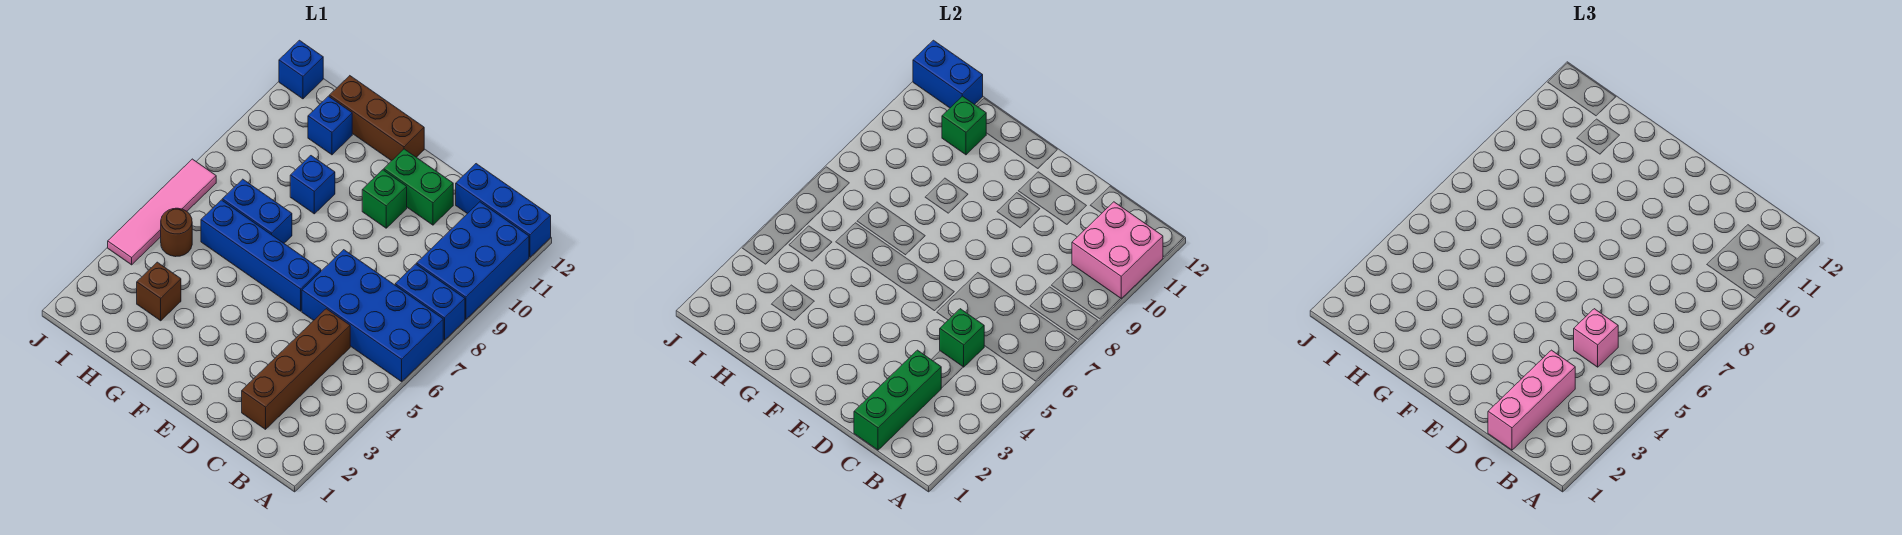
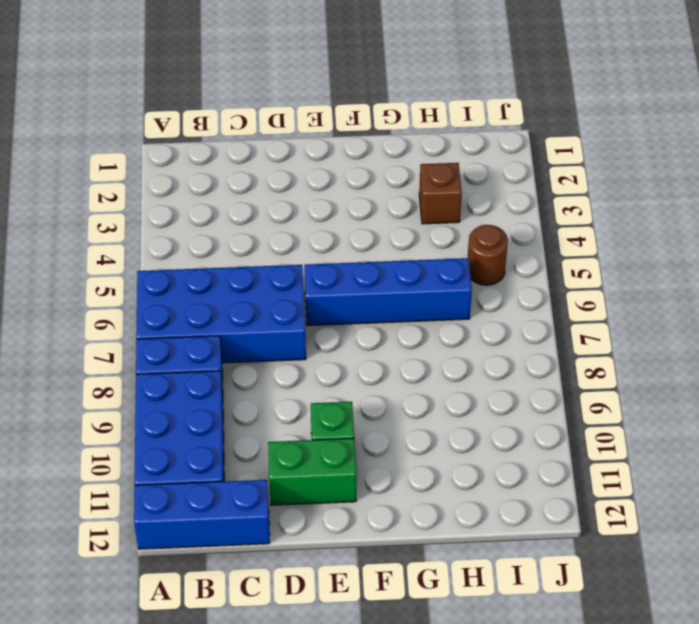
none -> brown brick C2:C5 level 1
none -> brown brick F12:H12 level 1
none -> blue brick G7:H7 level 1

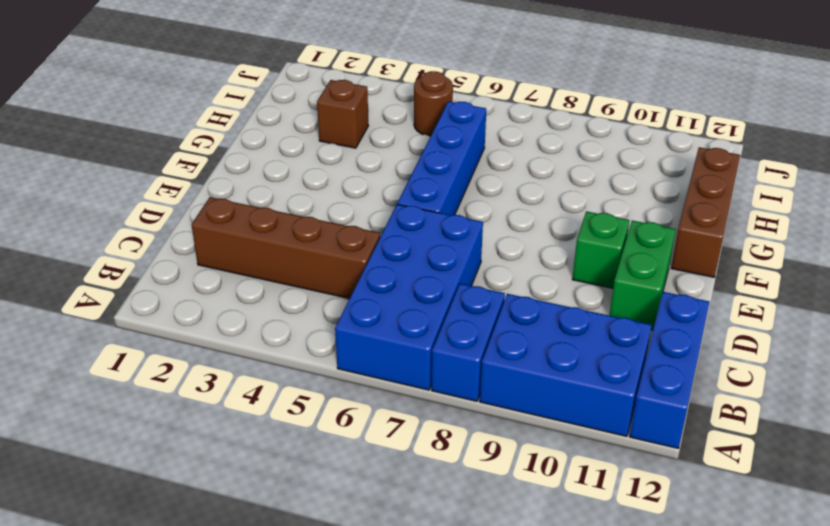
none -> blue brick G7:H7 level 1
none -> blue brick G9 level 1
none -> blue brick H11 level 1

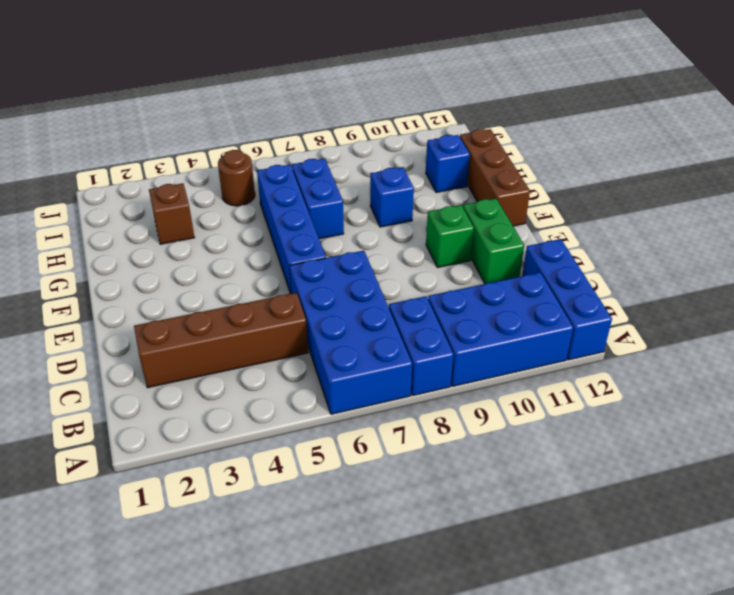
none -> pink tile J4:J7 level 1
none -> blue brick J12 level 1
none -> pink brick A10:B11 level 2

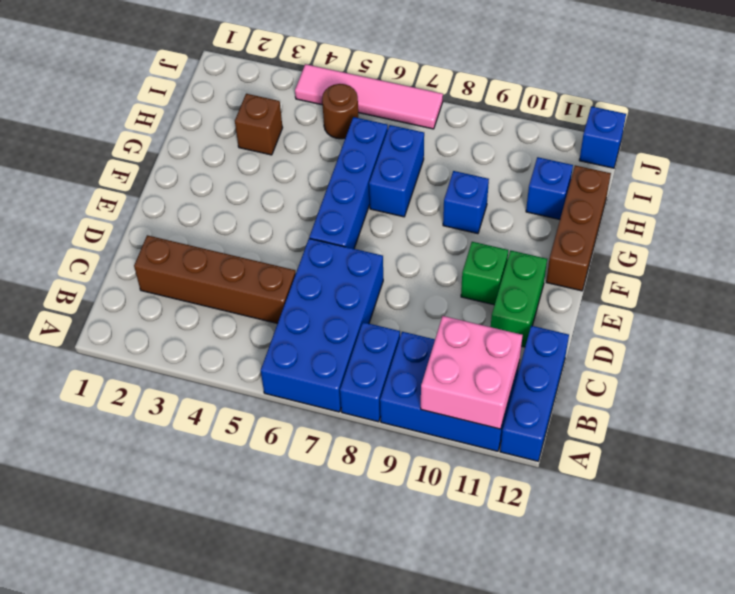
none -> green brick C1:C3 level 2
none -> green brick C5 level 2
none -> green brick H11 level 2

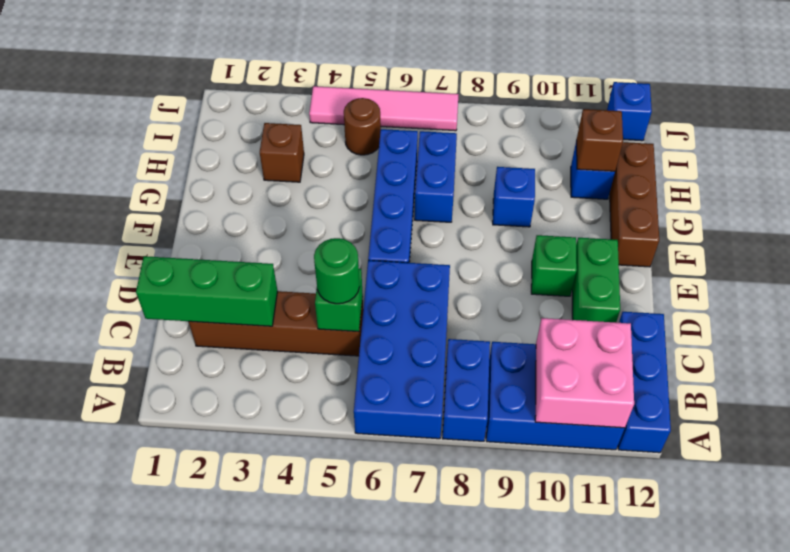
green round brick C5 level 3 -> pink brick C5 level 3
brown brick H11 level 2 -> green brick H11 level 2
none -> blue brick I12:J12 level 2
none -> pink brick C1:C3 level 3

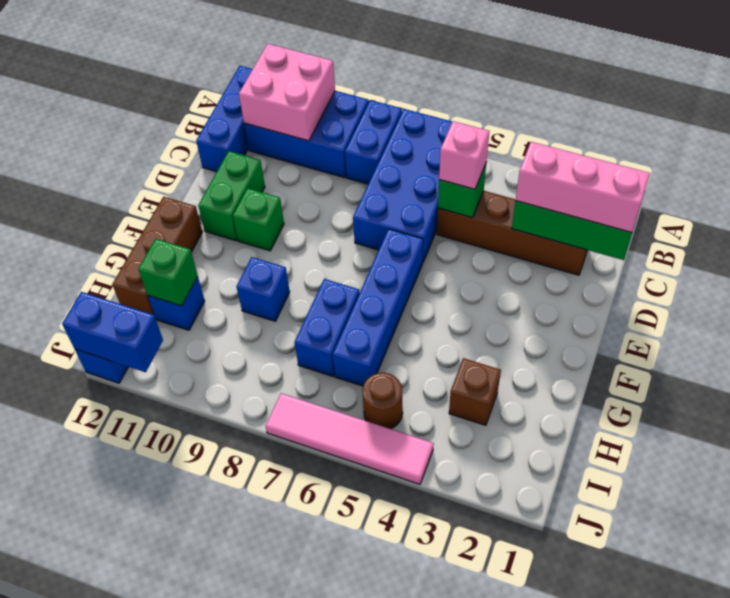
blue brick J11:J12 level 2 -> blue brick I12:J12 level 2

